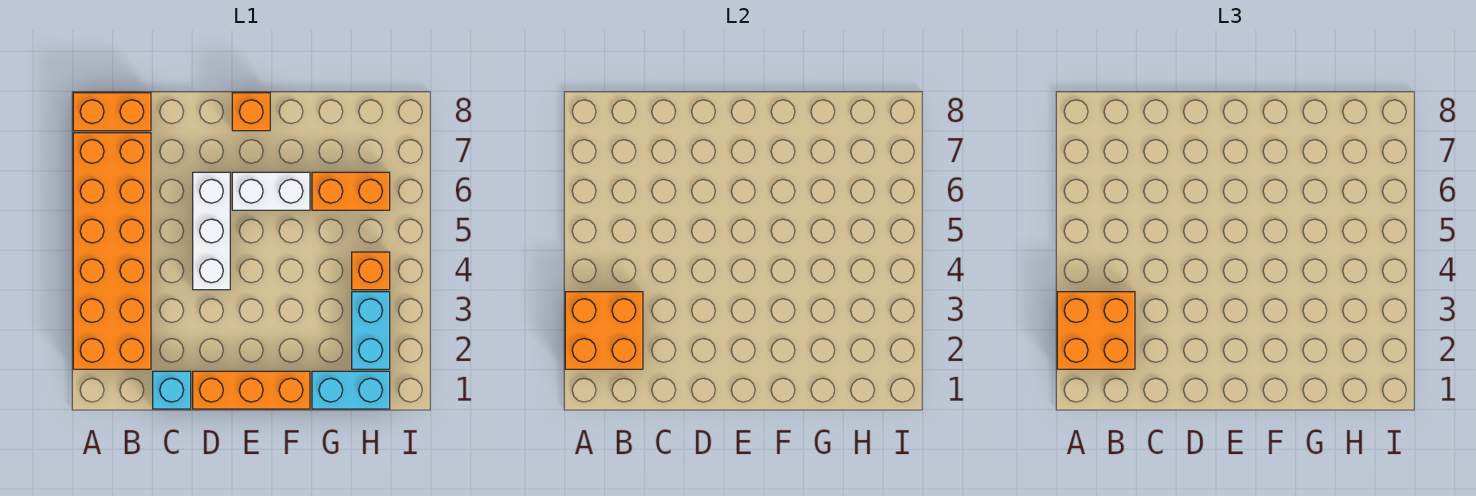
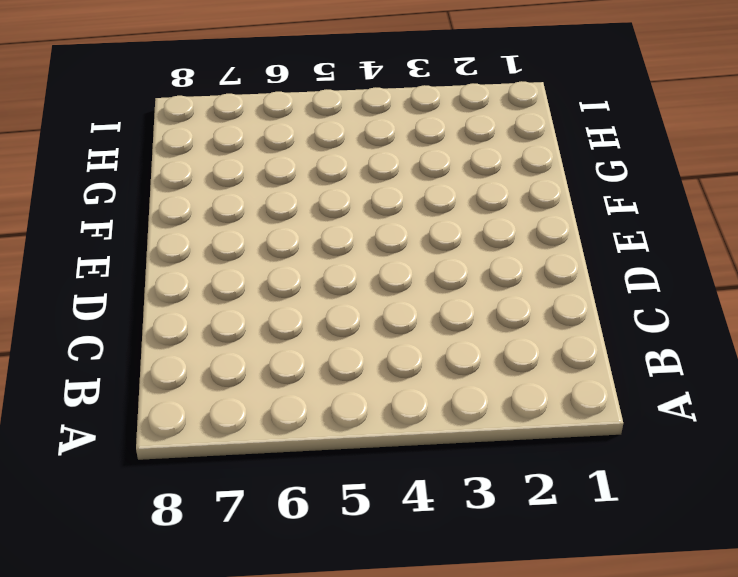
none -> orange brick A2:B7 level 1
none -> orange brick A8:B8 level 1
none -> cyan brick C1 level 1

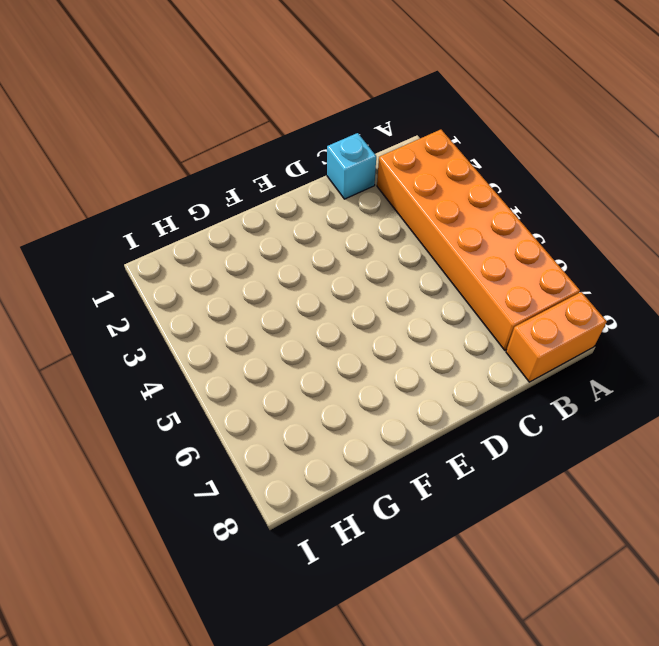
none -> orange brick D1:F1 level 1
none -> white brick D4:D6 level 1
none -> white brick E6:F6 level 1

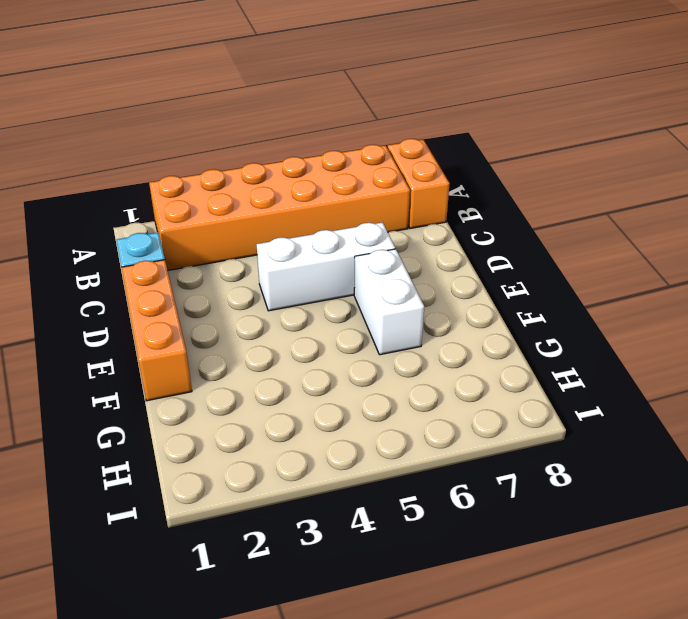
none -> orange brick E8 level 1
none -> cyan brick G1:H1 level 1
none -> orange brick G6:H6 level 1

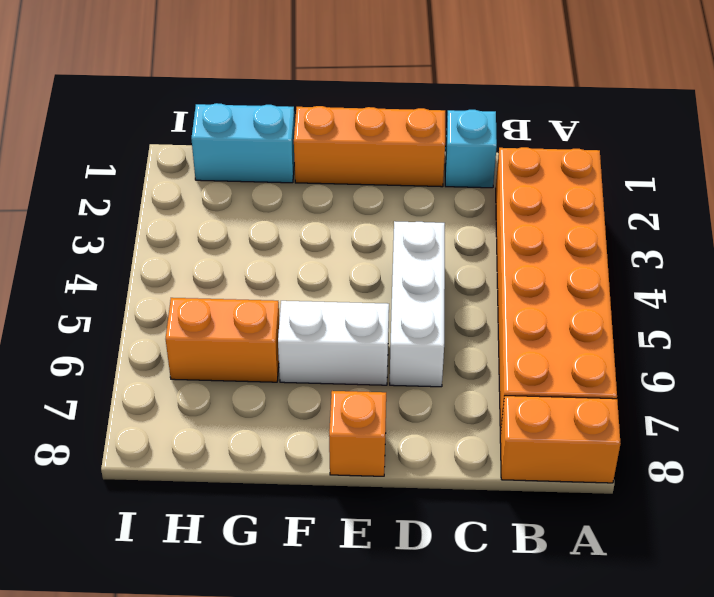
none -> cyan brick H2:H3 level 1
none -> orange brick H4 level 1
none -> orange brick A2:B3 level 2

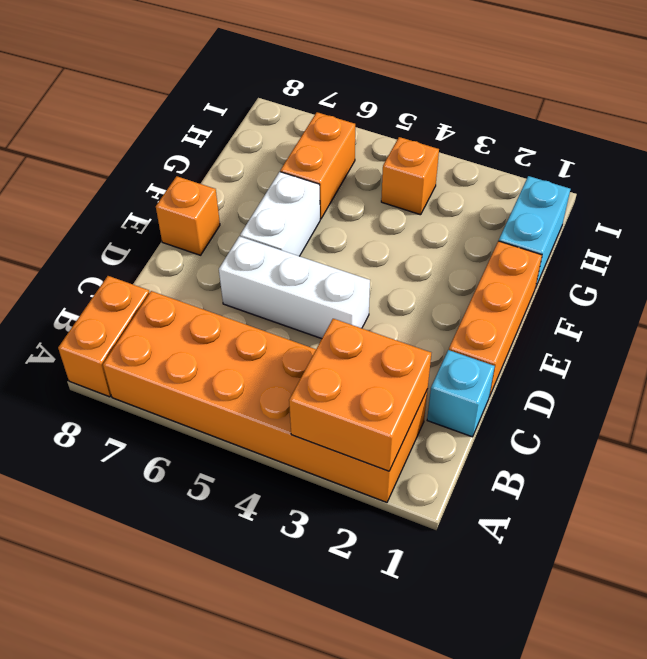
none -> cyan brick H2:H3 level 1
none -> orange brick A2:B3 level 3

